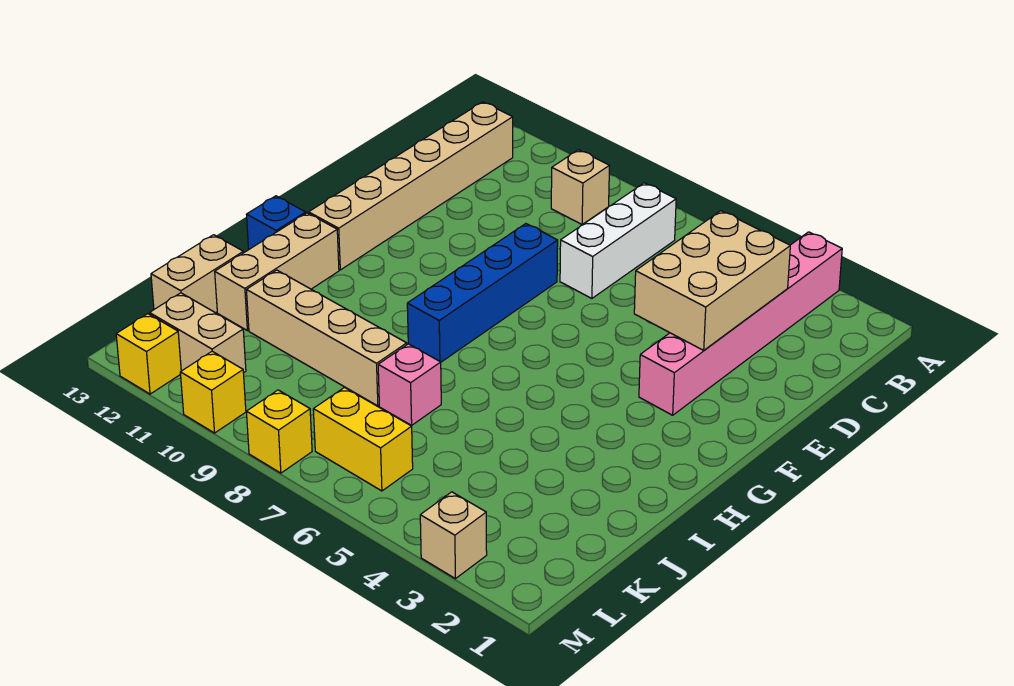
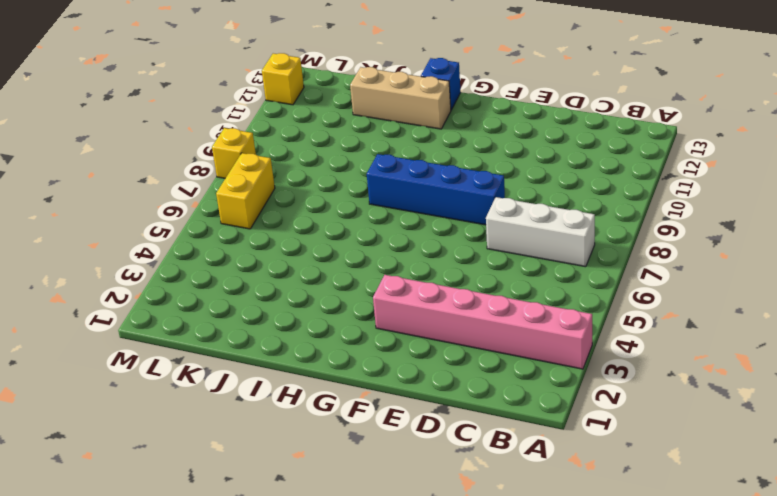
none -> tan brick B9 level 1
none -> tan brick B12:G12 level 1
none -> pink brick J7 level 1

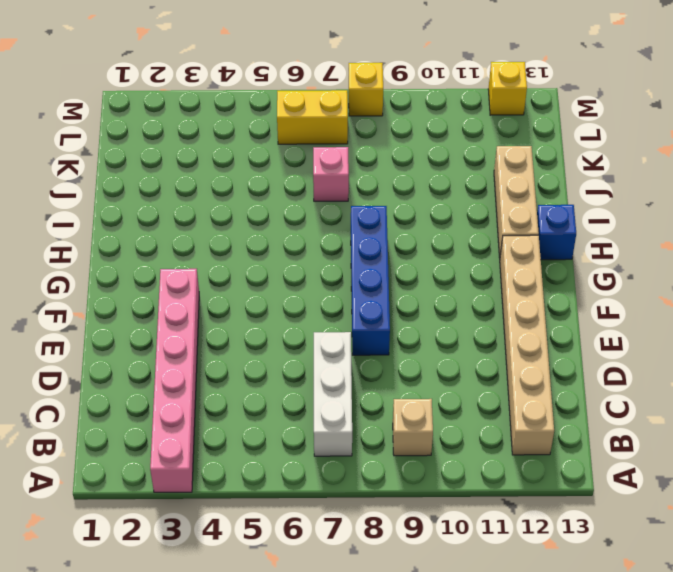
none -> tan brick J8:J11 level 1
none -> tan brick J13:K13 level 1
none -> tan brick L11:L12 level 1

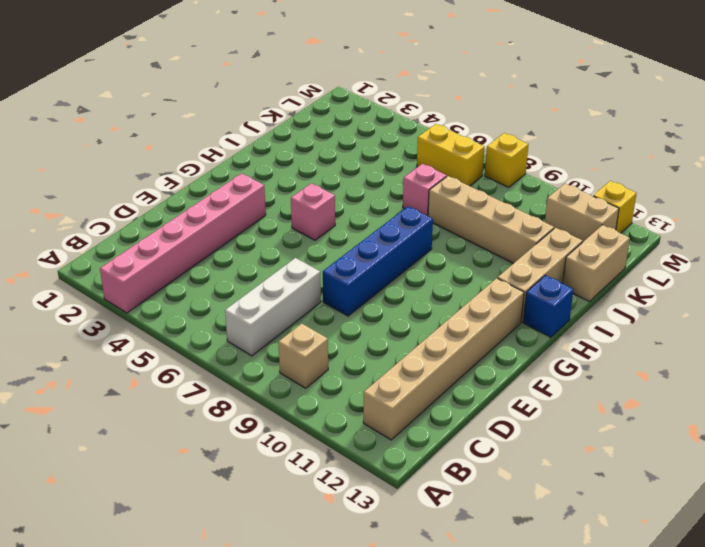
pink brick G5 level 1 -> none
none -> tan brick M3 level 1
none -> yellow brick M10 level 1
none -> tan brick C3:E4 level 2

